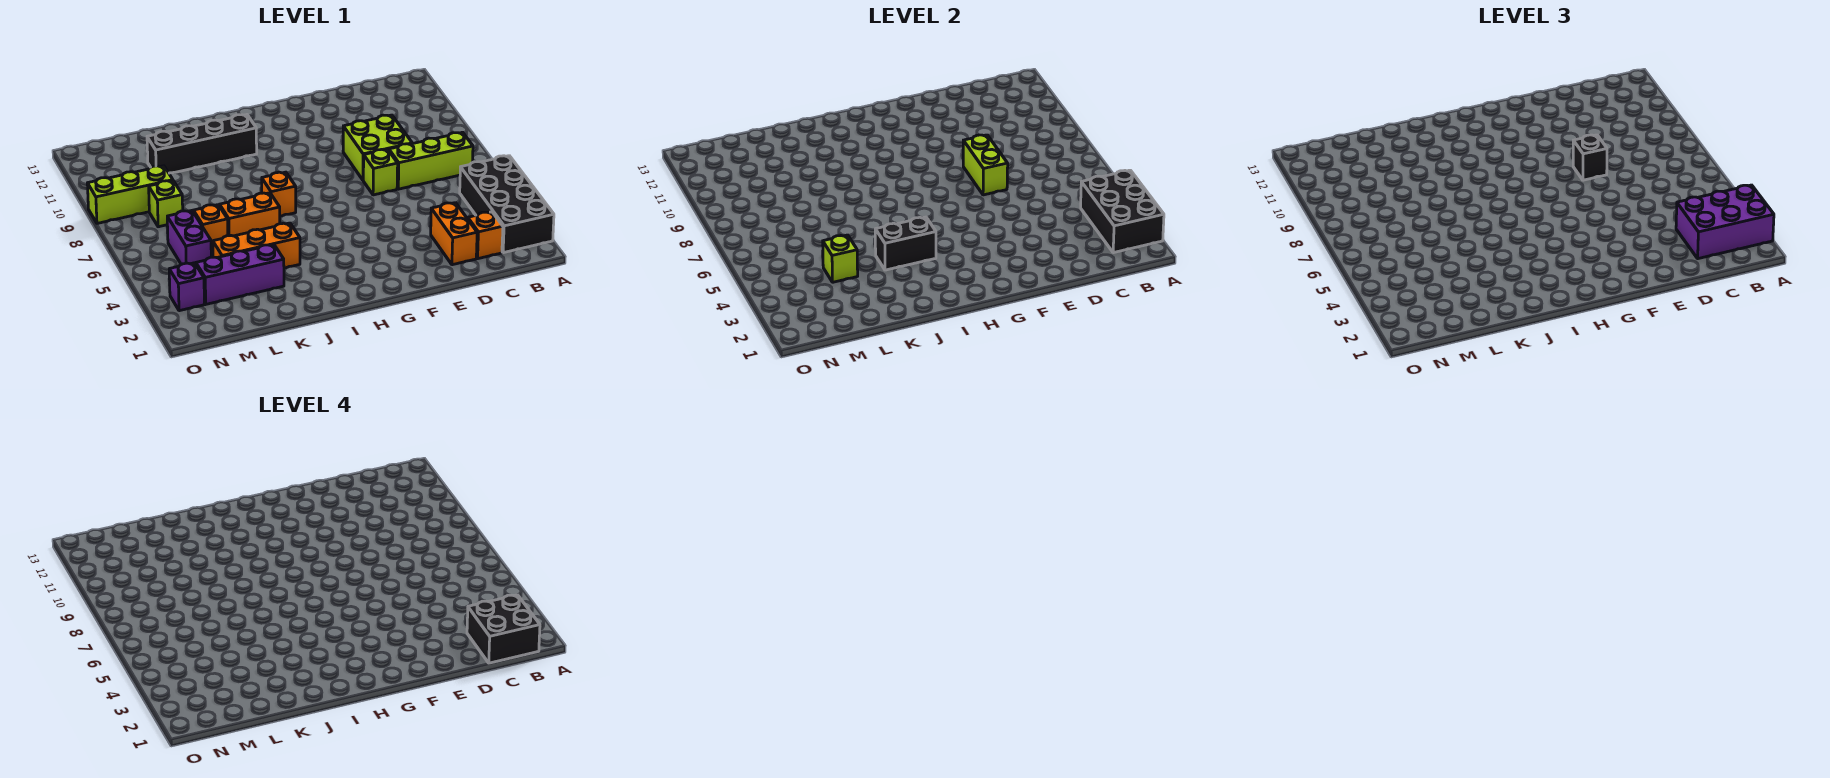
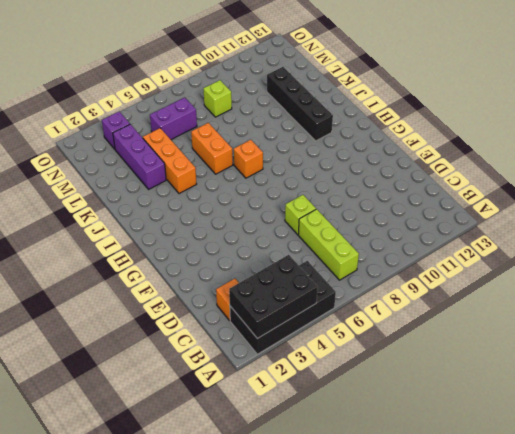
none -> orange brick D2:D3 level 1
none -> lime brick D8:E9 level 1
none -> orange brick L6 level 1

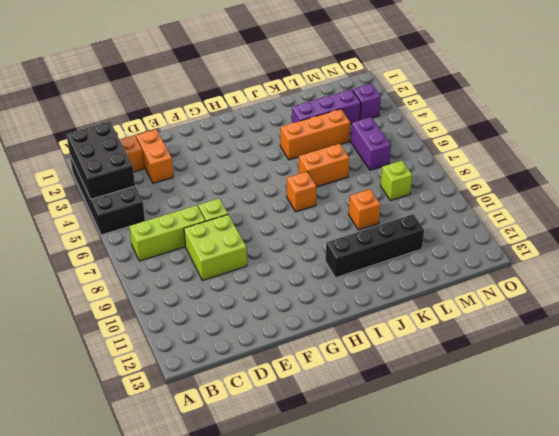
orange brick K9 level 1 -> orange brick L6 level 1
none -> lime brick M9:O9 level 1
none -> lime brick E7:E8 level 2
none -> black brick I4:J4 level 2

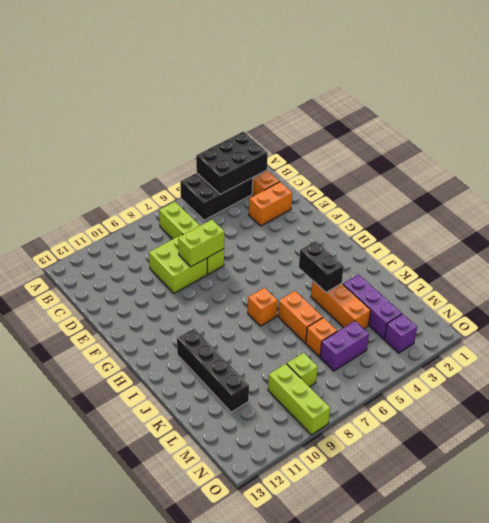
none -> lime brick L4 level 2
none -> purple brick A2:C3 level 3
none -> black brick E8 level 3

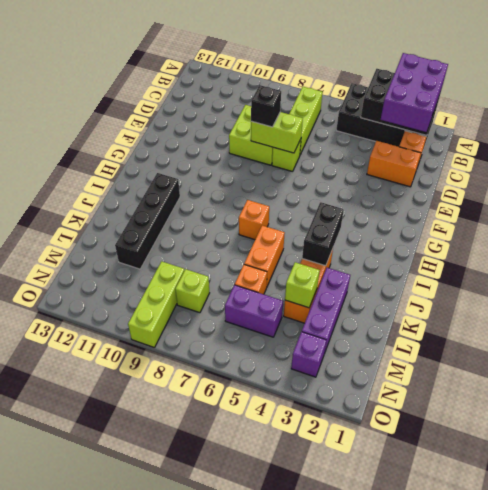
none -> black brick B1:C2 level 4

